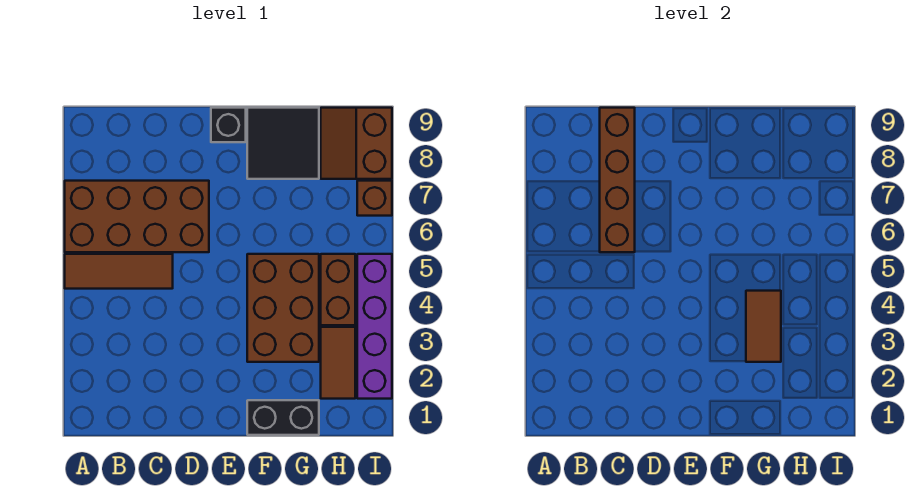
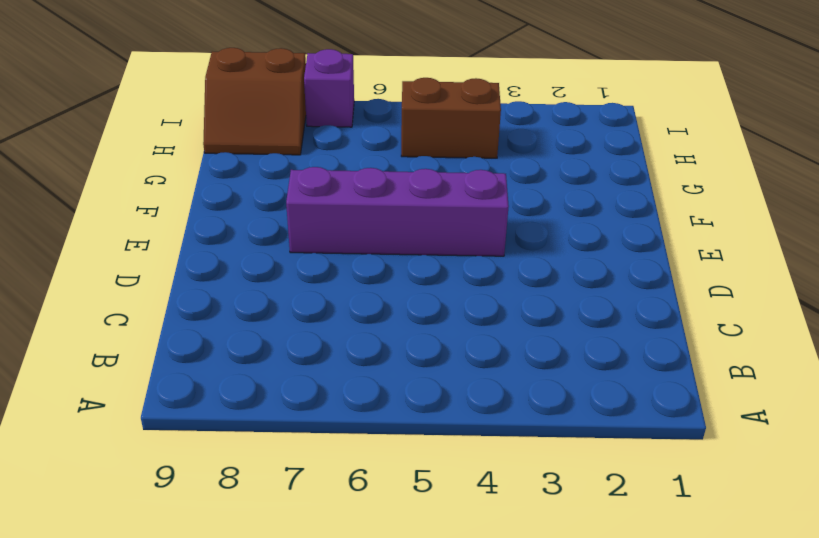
purple brick E4:E7 level 1 -> purple brick I2:I5 level 1
purple brick I7 level 1 -> brown brick I7 level 1
none -> brown tile A5:C5 level 1
none -> brown brick A6:D7 level 1
none -> black brick E9 level 1

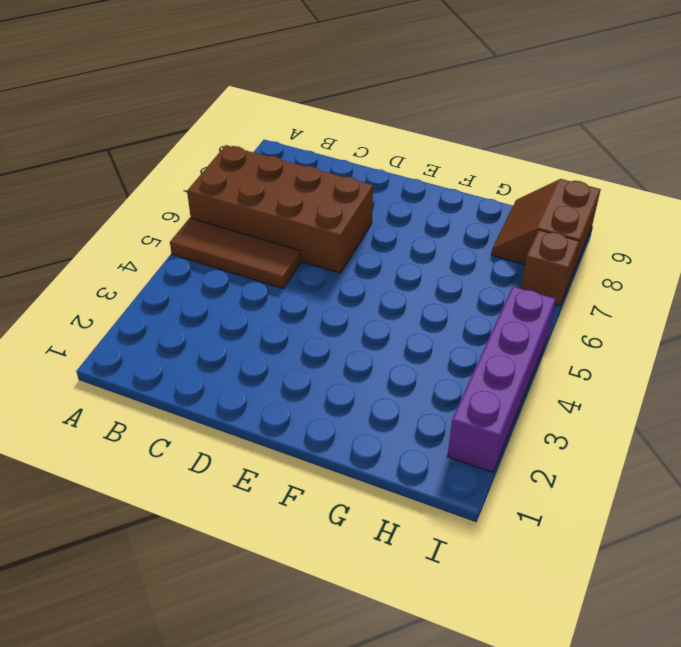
none -> black brick E9 level 1
none -> black brick F1:G1 level 1
none -> brown brick F3:G5 level 1

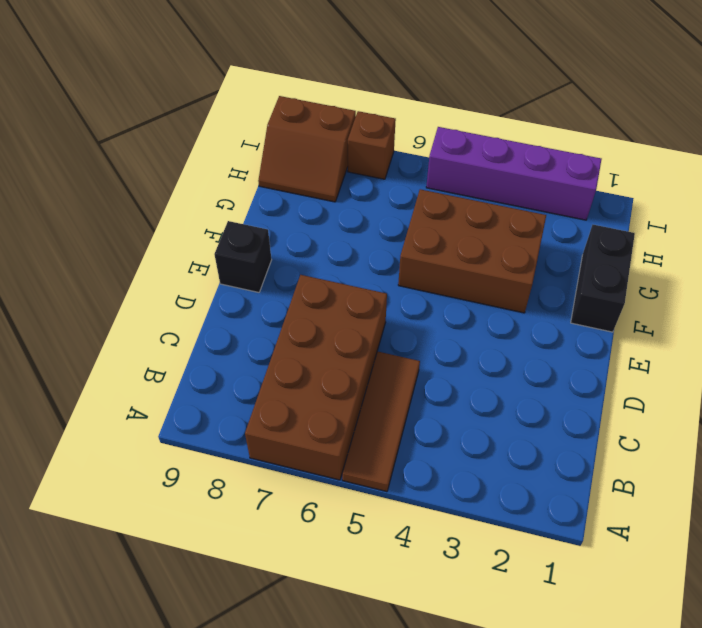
none -> black tile F8:G9 level 1
none -> brown tile H2:H3 level 1
none -> brown brick H4:H5 level 1

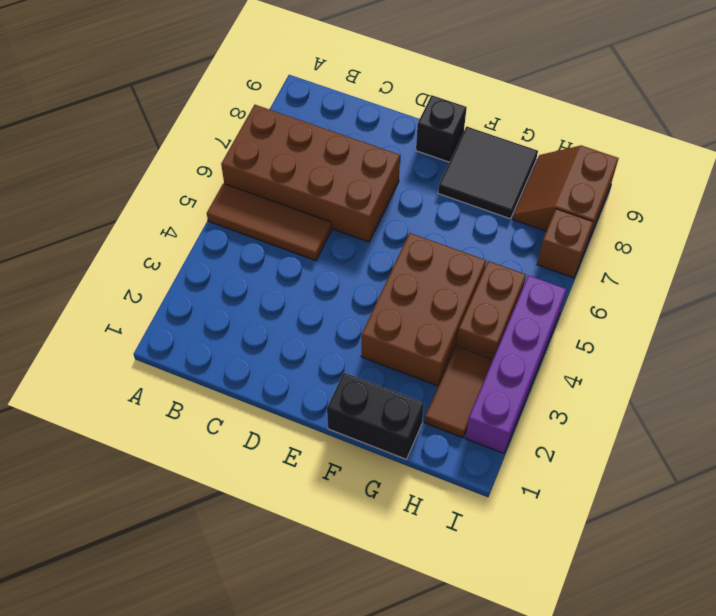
none -> brown brick C6:C9 level 2
none -> brown tile G3:G4 level 2

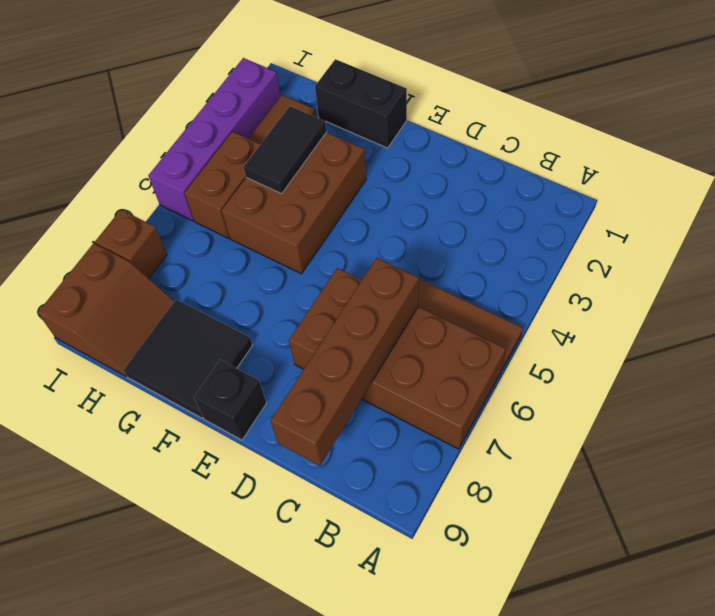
black tile G3:G4 level 2 -> brown tile G3:G4 level 2

